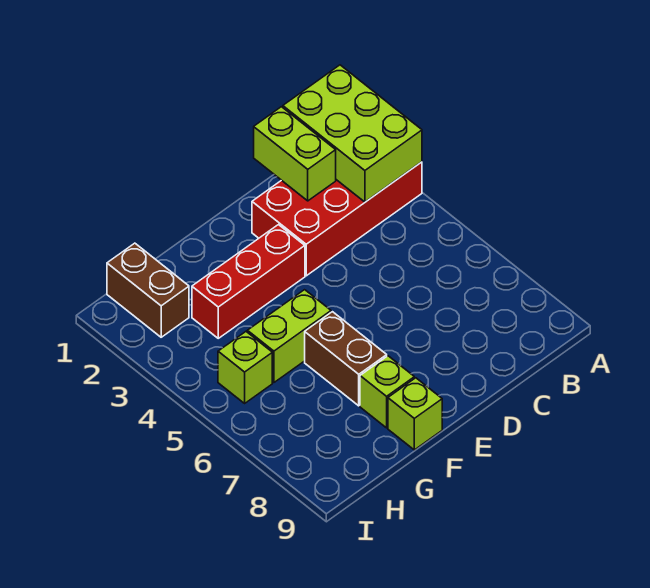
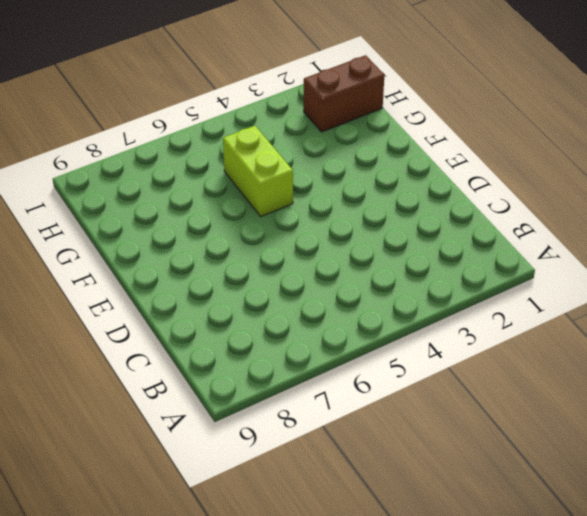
none -> red brick A2:D3 level 1
none -> red brick E3:G3 level 1

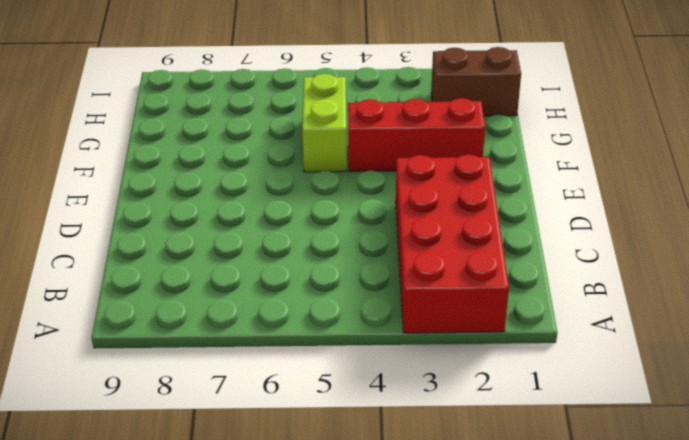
red brick F2:F4 level 1 -> red brick E3:G3 level 1
none -> brown brick F6:F7 level 1
none -> lime brick F8 level 1

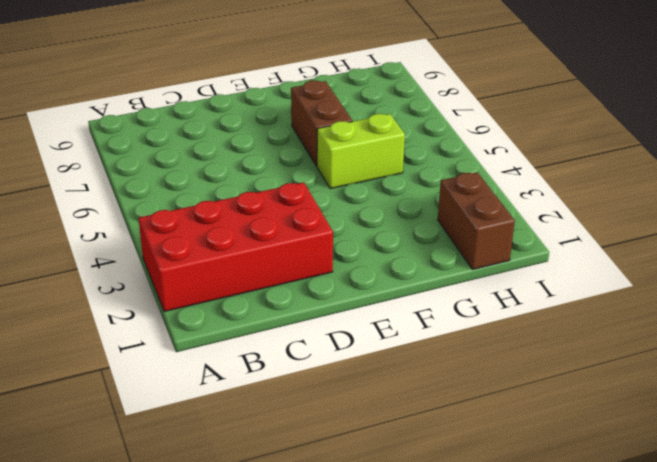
none -> red brick E3:G3 level 1
none -> lime brick F8 level 1

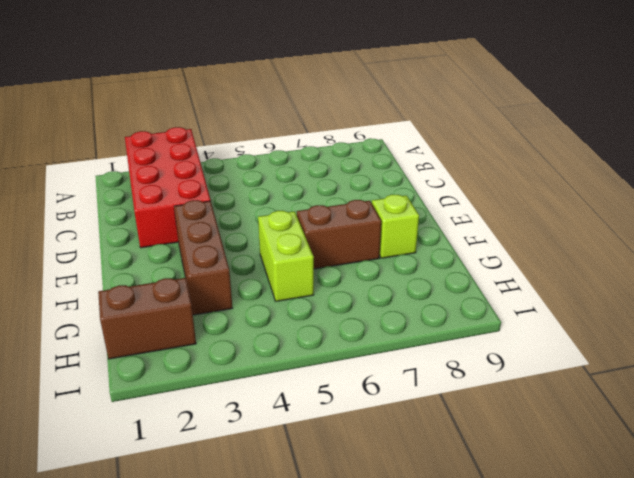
brown brick E3:G3 level 1 -> red brick E3:G3 level 1
none -> lime brick F9 level 1
none -> lime brick H5 level 1

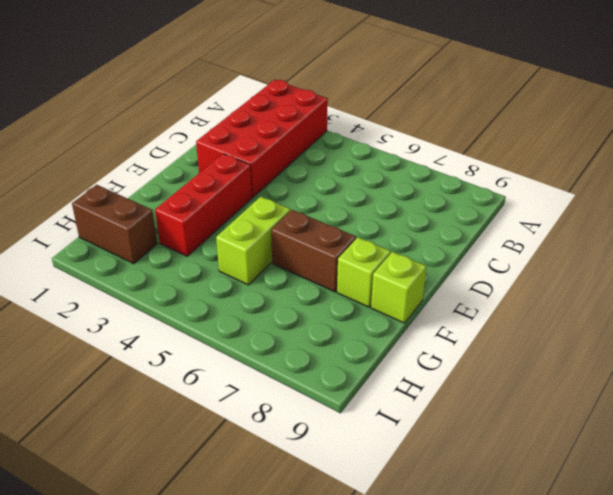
none -> lime brick H5 level 1
none -> lime brick A1:B3 level 2

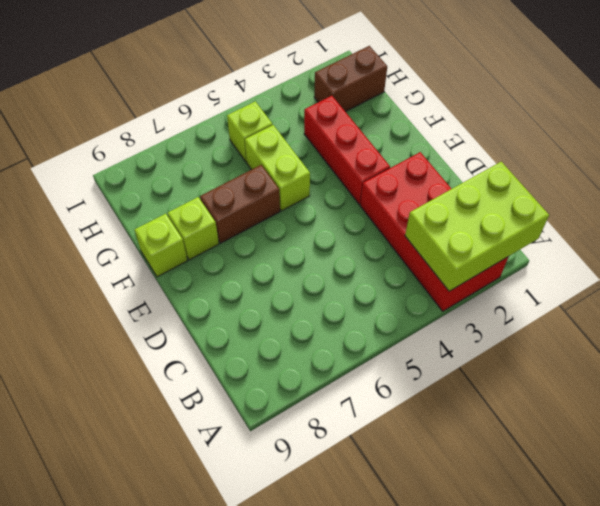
none -> lime brick C1:C2 level 2

